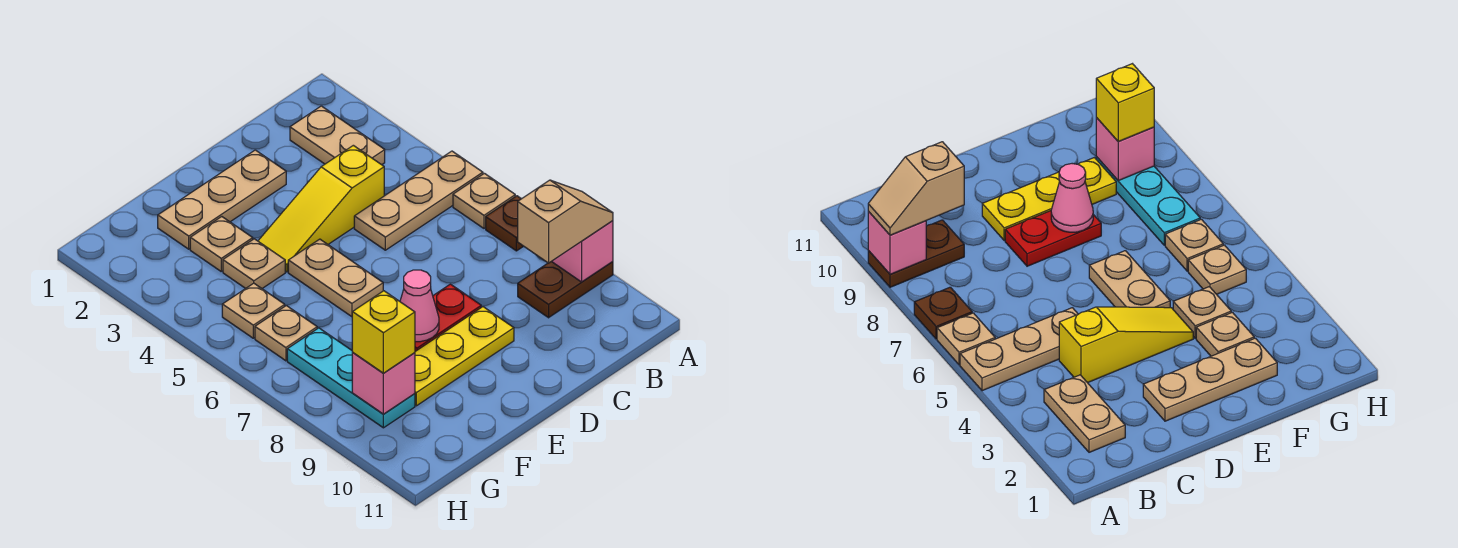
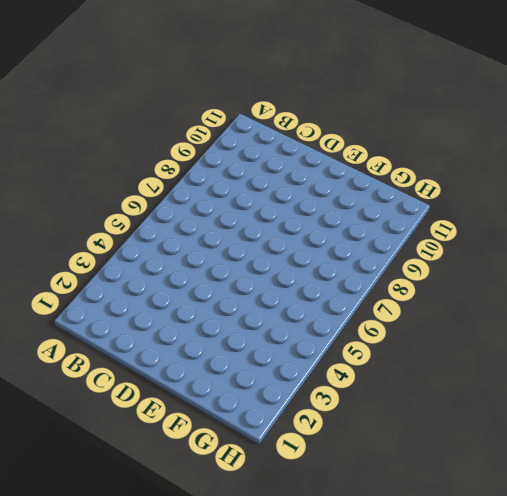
none -> tan plate A5:C5 level 1
none -> tan plate A6 level 1
none -> brown plate A7 level 1

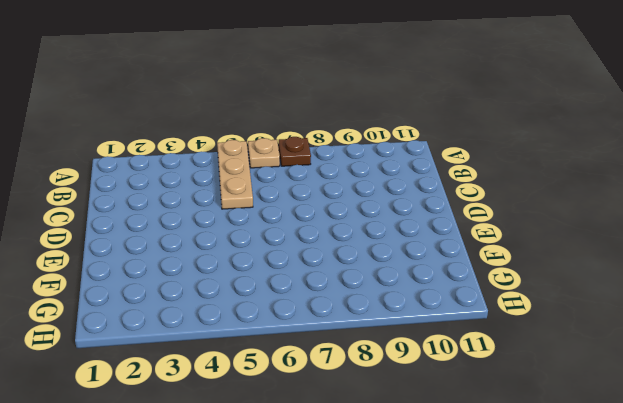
none -> brown plate A9:B9 level 1
none -> tan plate B2:B3 level 1
none -> yellow slope C4:E4 level 1 top C

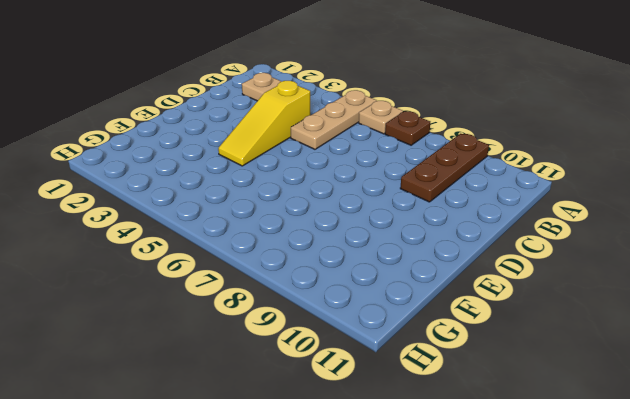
brown plate A9:C9 level 1 -> brown plate A9:B9 level 1
none -> tan plate D2:F2 level 1
none -> red plate D8:E8 level 1
none -> yellow plate D9:F9 level 1

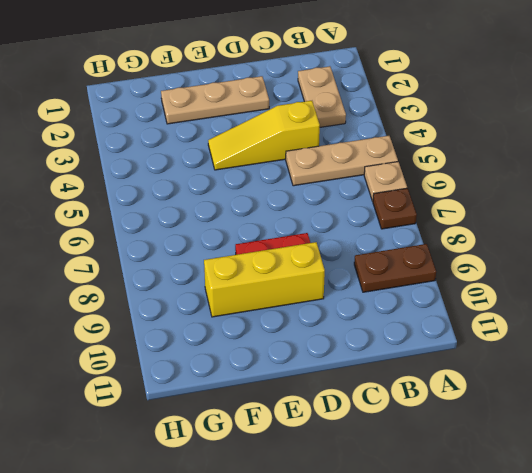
yellow brick D9:F9 level 1 -> yellow plate D9:F9 level 1
none -> tan plate E5:E6 level 1
none -> tan plate F3 level 1
none -> tan plate F4 level 1

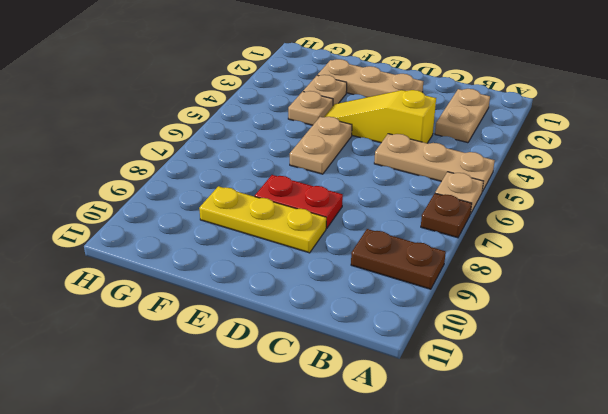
none -> tan plate G5 level 1
none -> tan plate G6 level 1
none -> cyan plate G7:G9 level 1

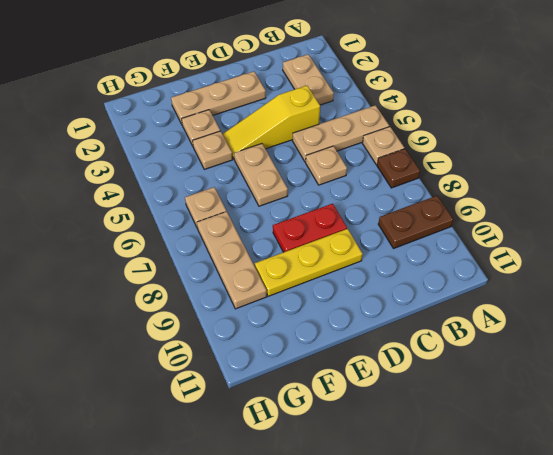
tan plate C6 level 1 -> tan plate G5 level 1
tan plate G7:G9 level 1 -> cyan plate G7:G9 level 1
none -> pink brick A9 level 2
none -> pink cone E8 level 2
none -> pink brick G9 level 2

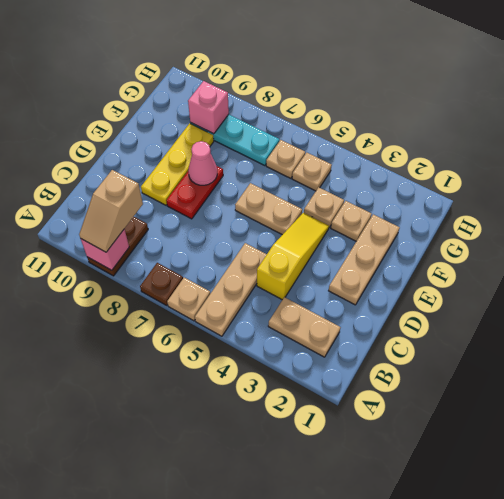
none -> yellow brick G9 level 3

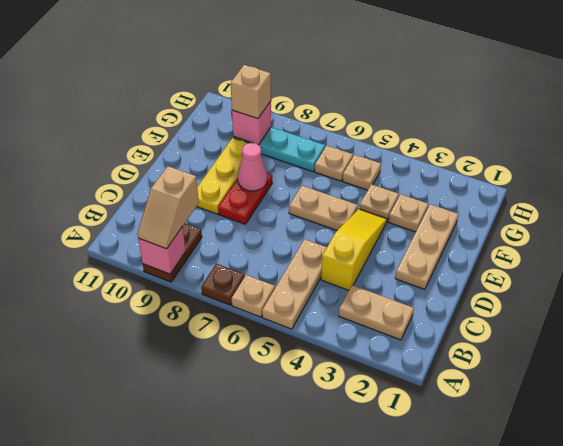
tan brick G9 level 3 -> yellow brick G9 level 3

